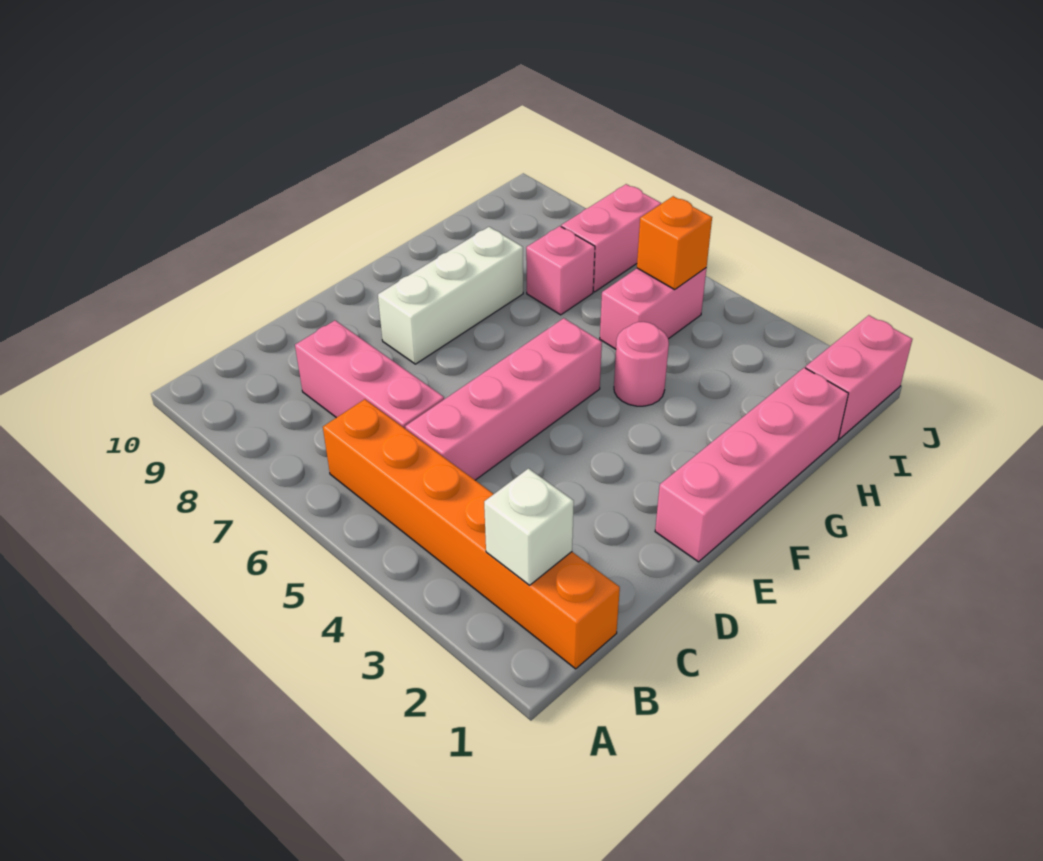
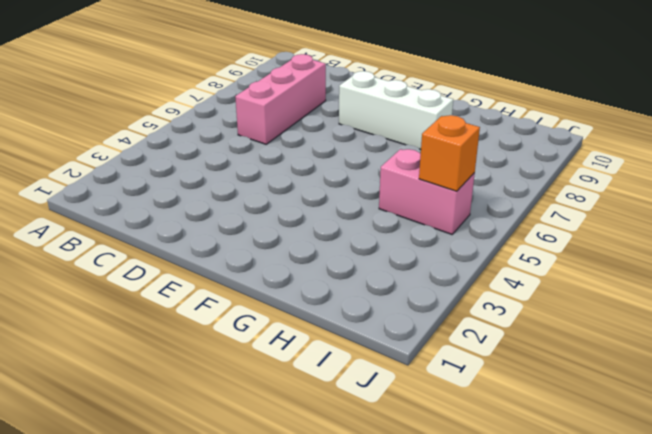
none -> orange brick B1:B6 level 1
none -> pink brick C5:F5 level 1
none -> pink brick E1:H1 level 1

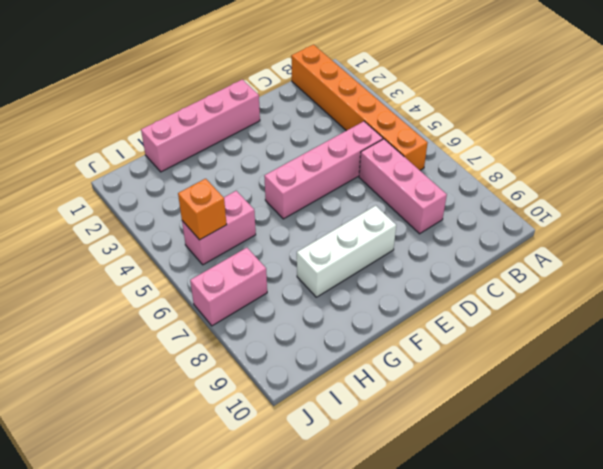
none -> pink round brick G4 level 1
none -> pink brick H7 level 1
none -> pink brick I1:J1 level 1

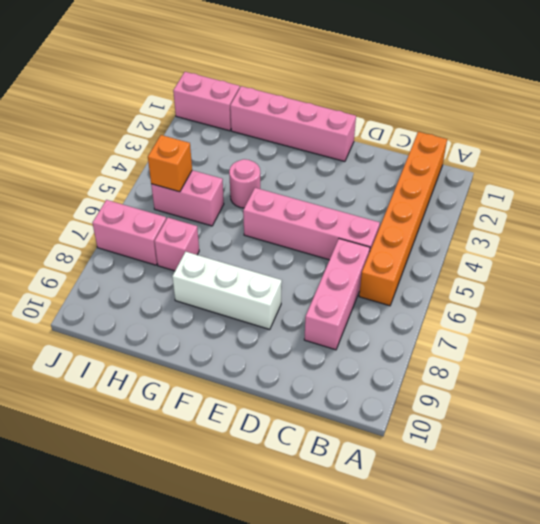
none -> white brick B2 level 2

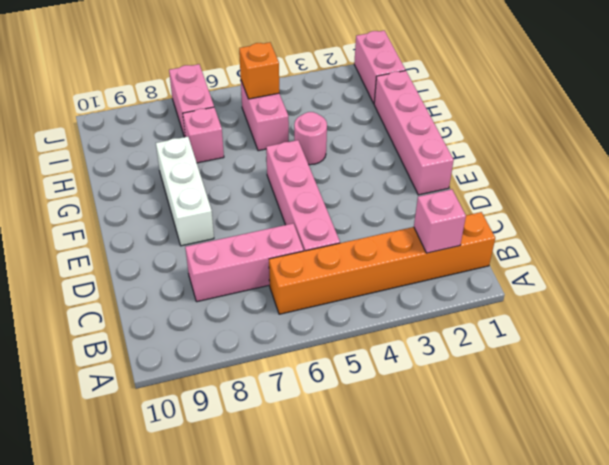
pink brick B2 level 2 -> white brick B2 level 2

